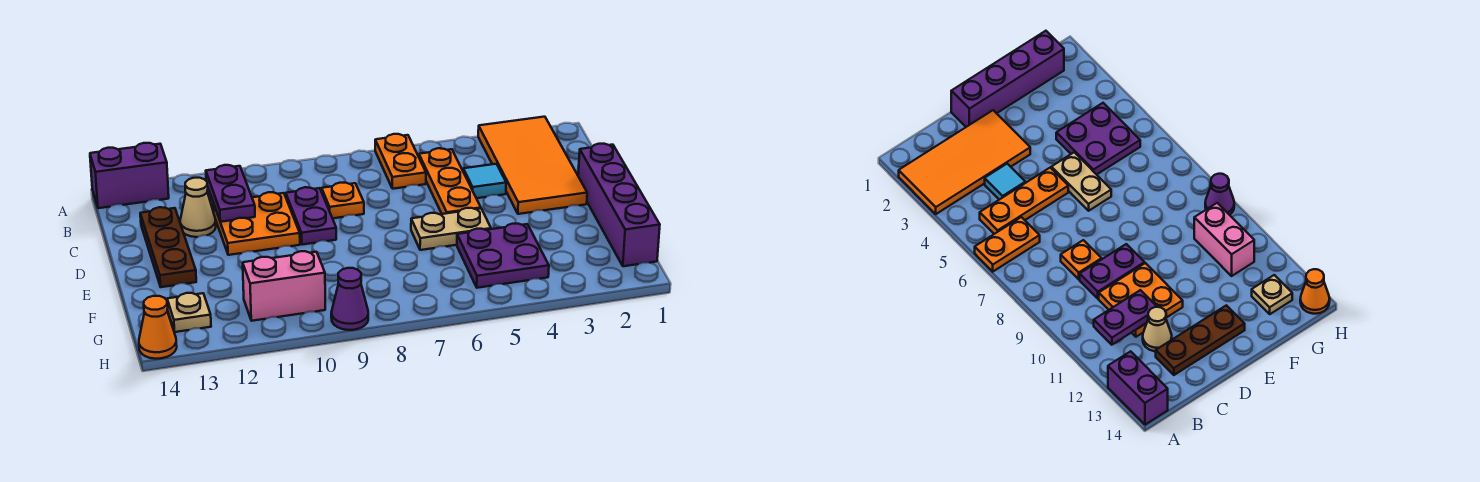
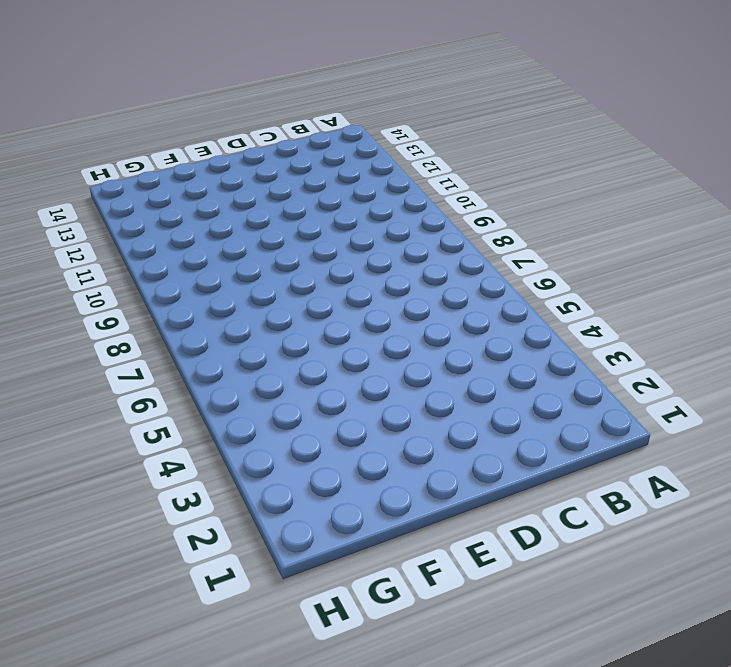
none -> orange tile A2:D3 level 1
none -> orange plate A6:B6 level 1
none -> purple brick A13:A14 level 1

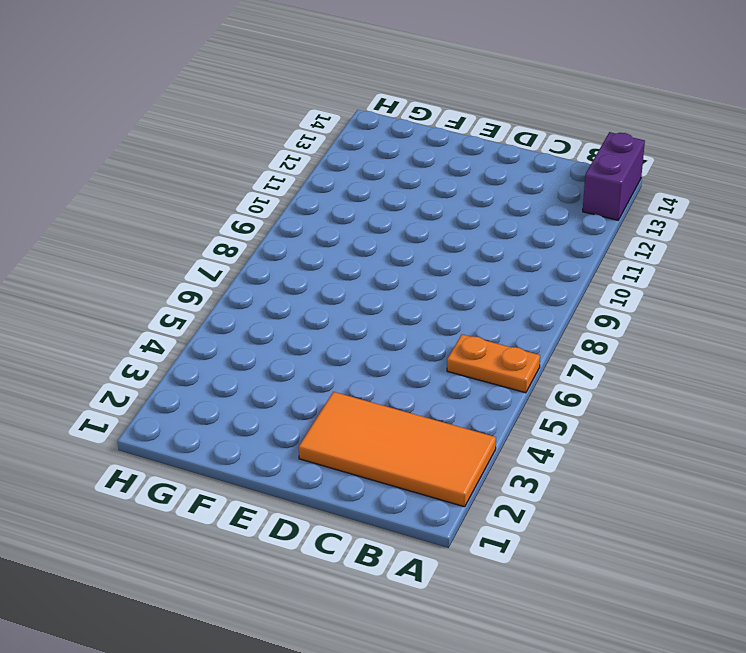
none -> orange plate B5:D5 level 1
none -> cyan tile C4 level 1
none -> orange plate C8 level 1

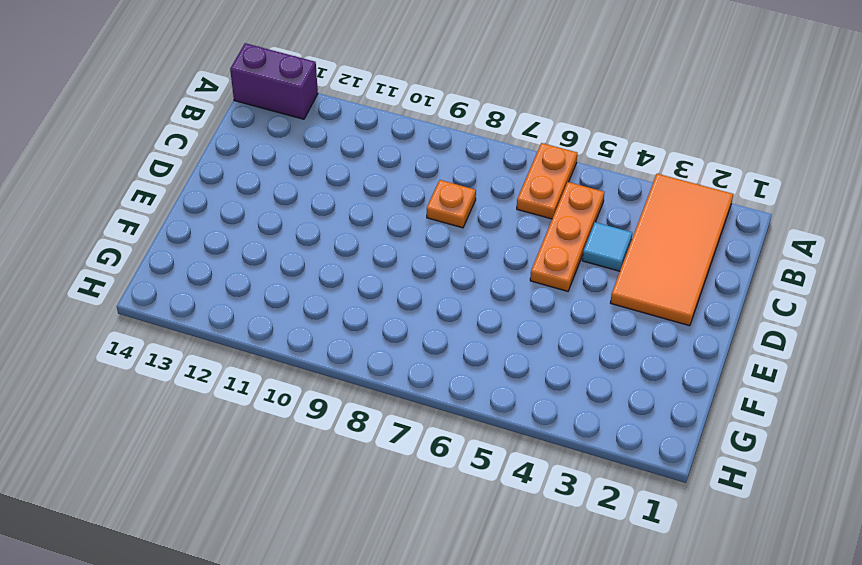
none -> purple plate C9:D9 level 1
none -> orange plate C10:D11 level 1
none -> tan cone C12 level 1

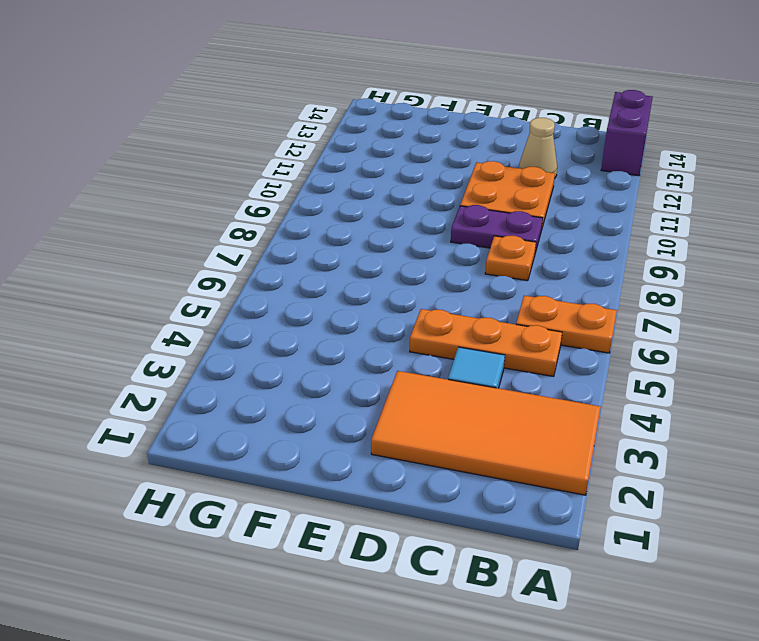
none -> brown plate C13:E13 level 1
none -> purple brick D1:G1 level 1
none -> tan plate E5:E6 level 1

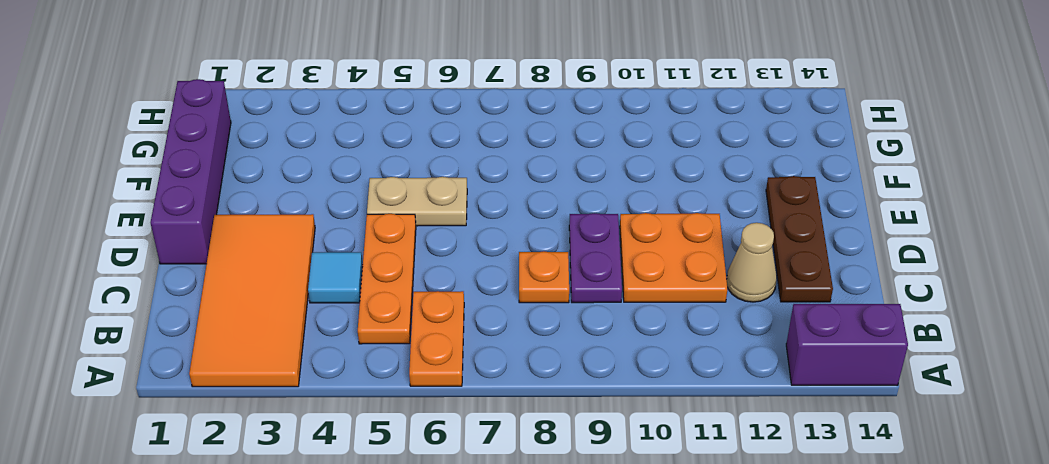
none -> purple plate F4:G5 level 1
none -> pink brick G10:G11 level 1
none -> tan plate G13 level 1

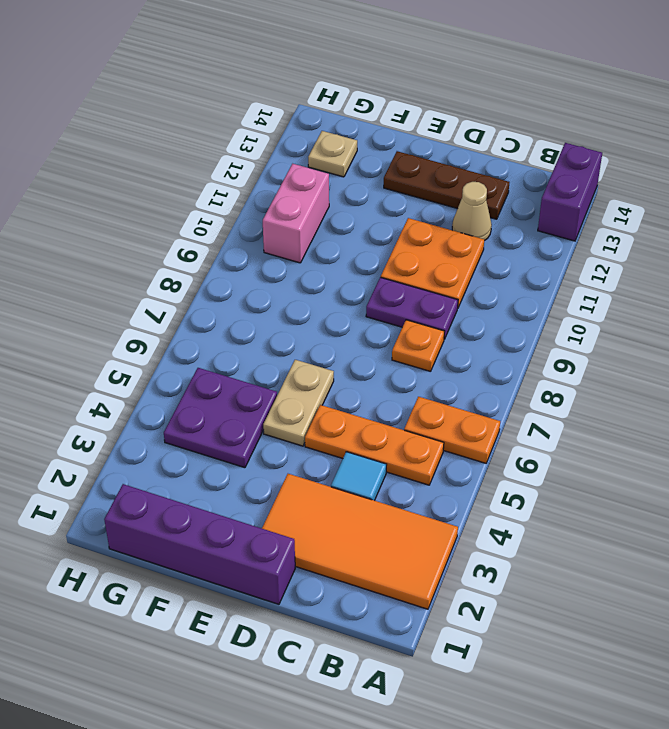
none -> purple cone H9 level 1
none -> orange cone H14 level 1
none -> purple plate B11:C11 level 2

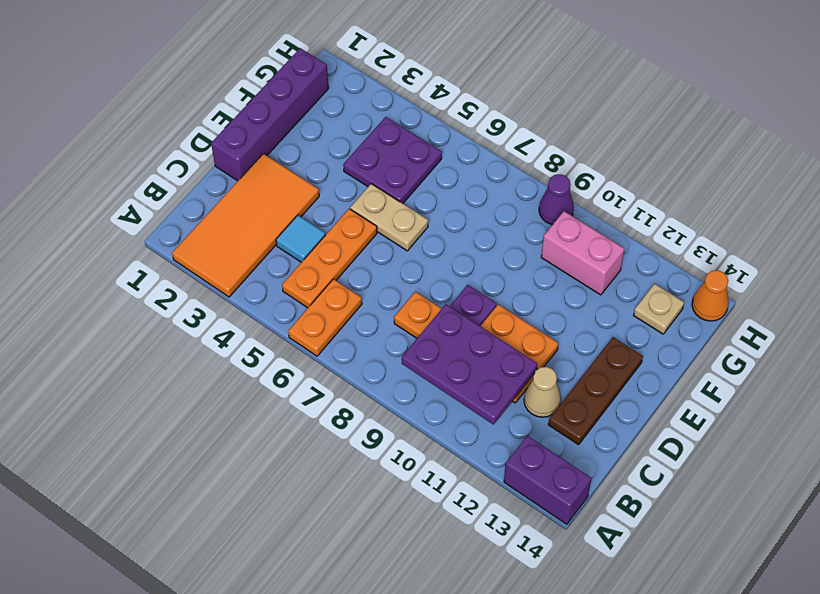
purple plate B9:C11 level 2 -> purple plate B11:C11 level 2

